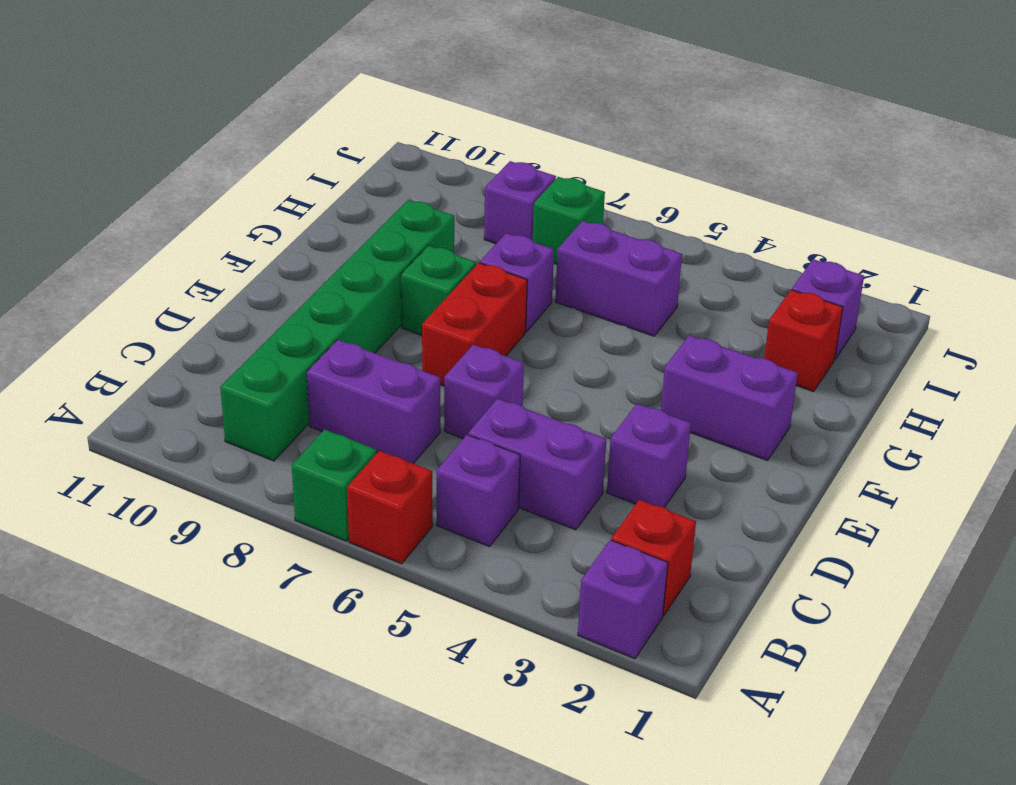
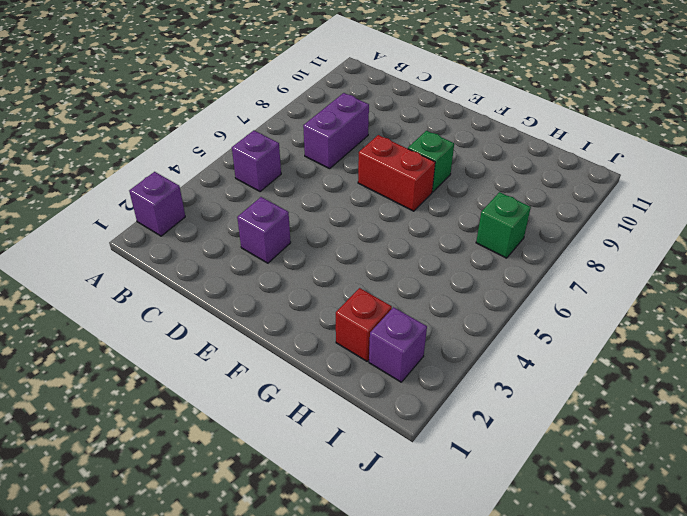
none -> red brick A6 level 1
none -> green brick A7 level 1
none -> red brick B2 level 1

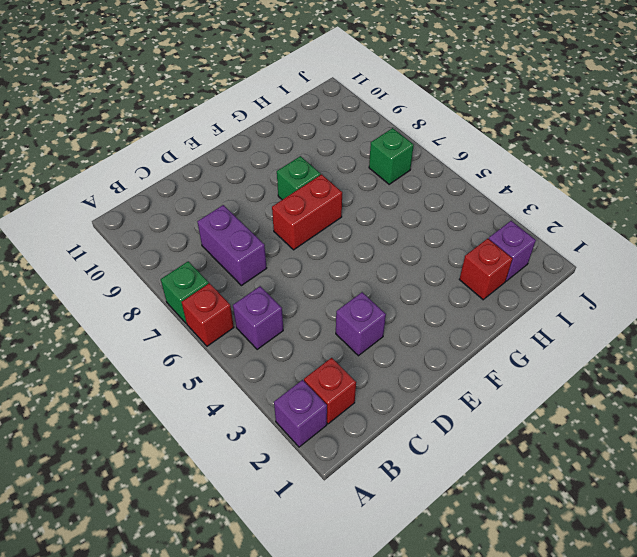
none -> green brick B9:G9 level 1
none -> purple brick C4:C5 level 1
none -> purple brick D6 level 1

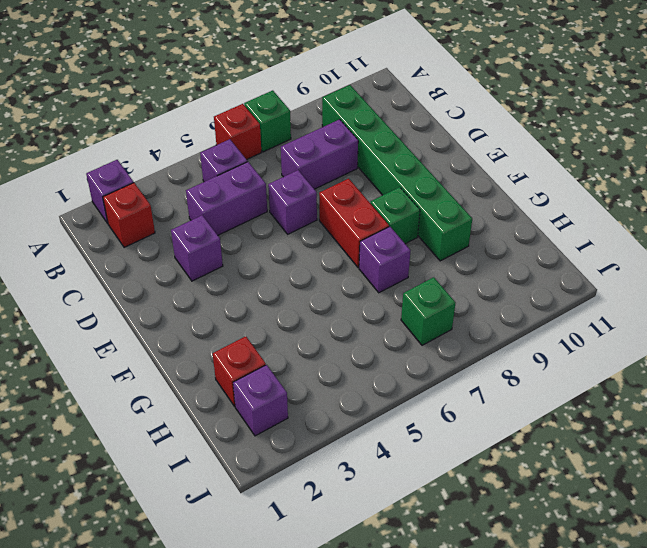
none -> purple brick F2:F3 level 1
none -> purple brick H5:H6 level 1
none -> purple brick I8 level 1

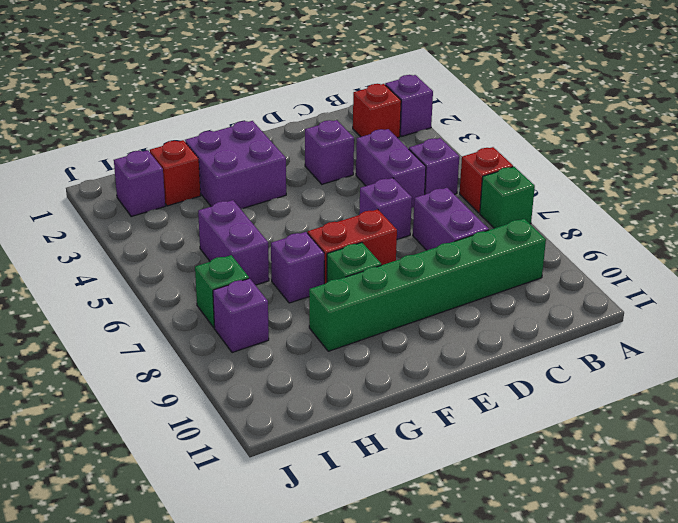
purple brick F2:G3 level 1 -> purple brick F2:F3 level 1

